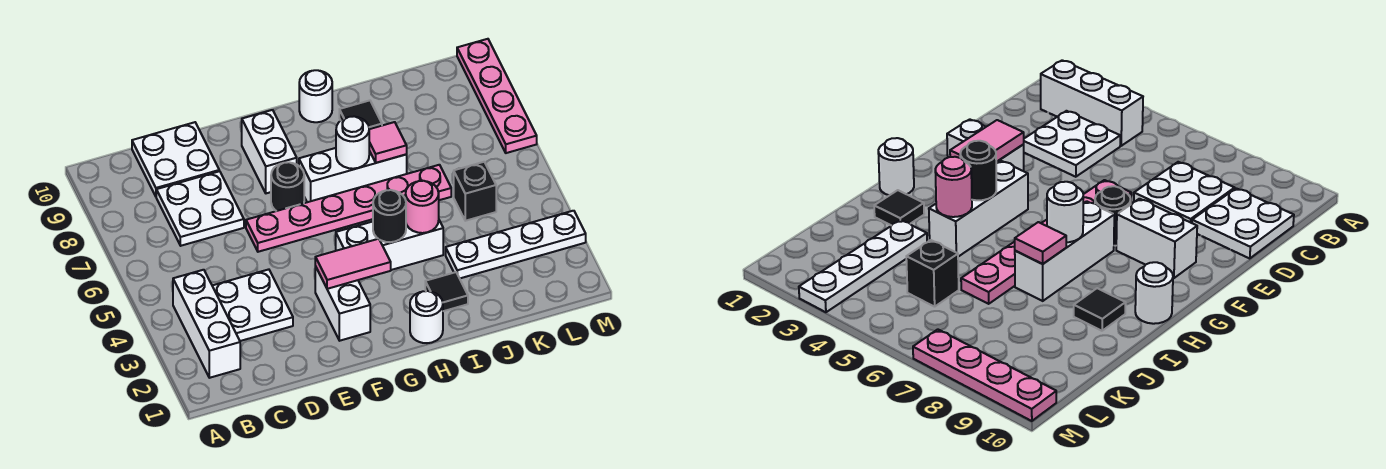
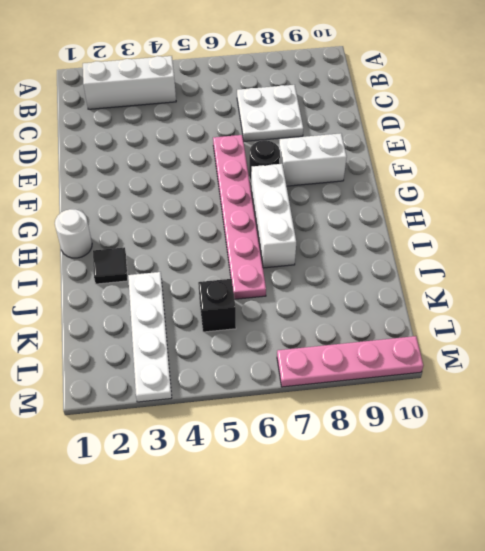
none -> white plate C3:D4 level 1
none -> white plate C9:D10 level 1
none -> white brick F2:F3 level 1

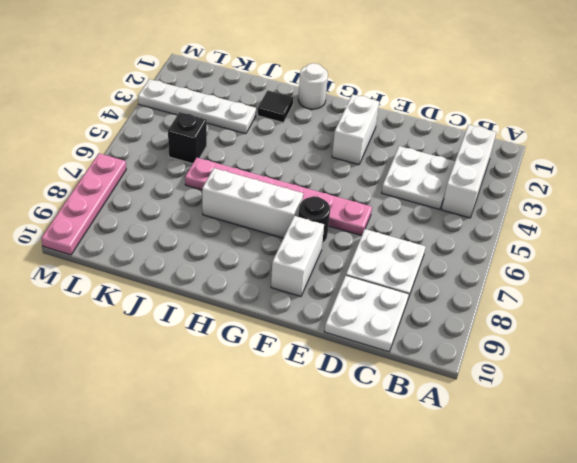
none -> white brick G4:I4 level 1
none -> white round brick H10 level 1
none -> black tile I9 level 1

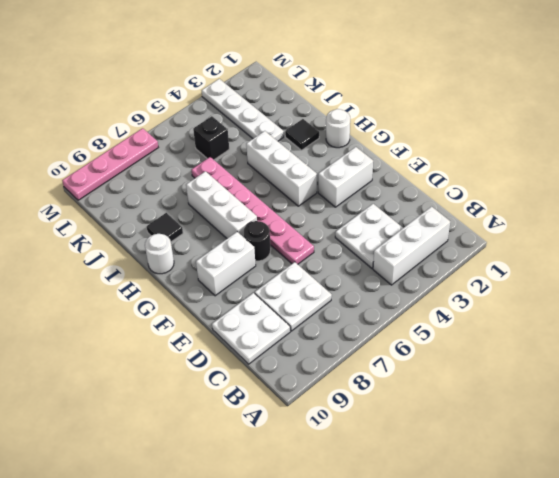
none -> pink tile F3:G3 level 2
none -> black round brick H4 level 2
none -> white round brick H7 level 2

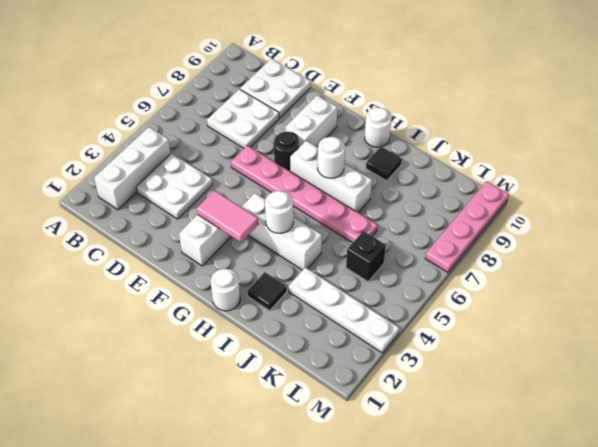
white round brick H4 level 2 -> black round brick H4 level 2
none -> pink round brick I4 level 2
none -> pink tile I7 level 2

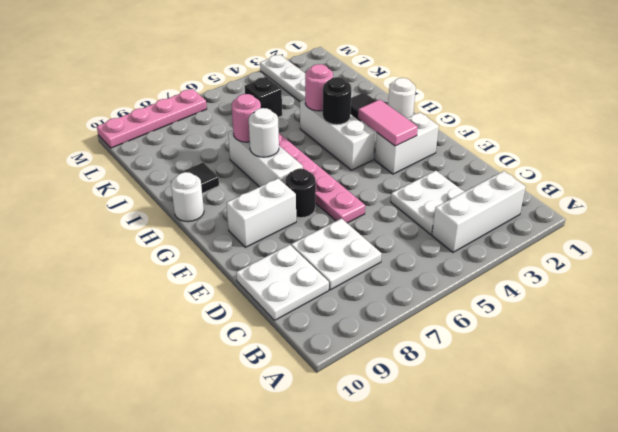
pink round brick I7 level 2 -> pink tile I7 level 2

